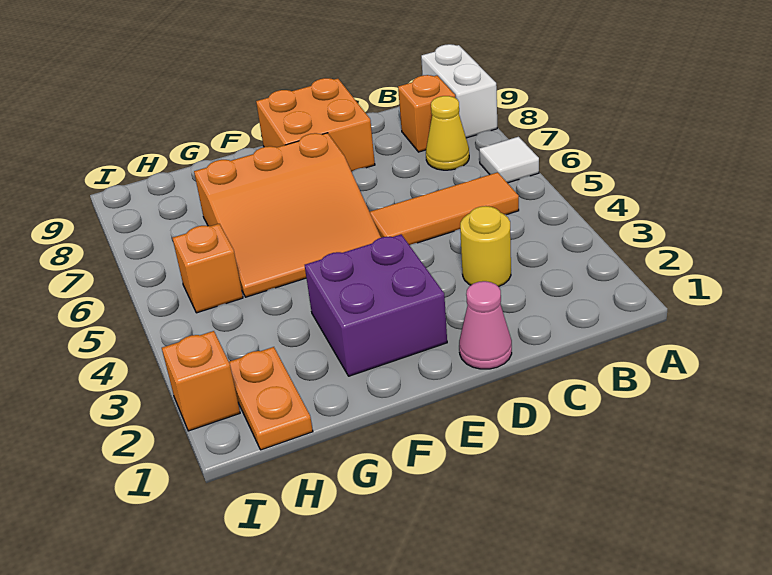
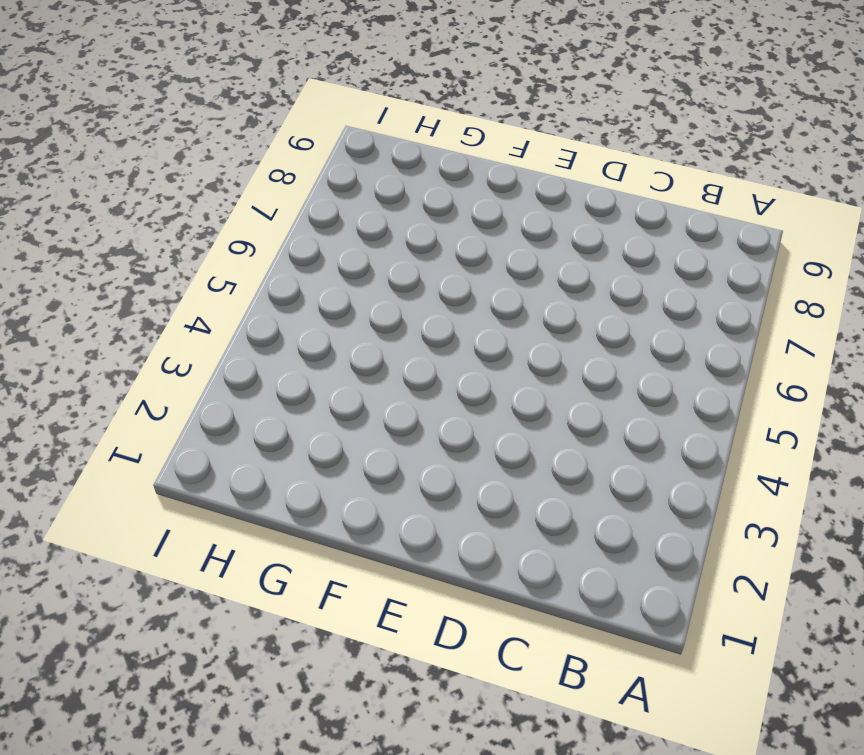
none -> white tile A6 level 1
none -> white brick A8:A9 level 1
none -> orange tile B5:D5 level 1

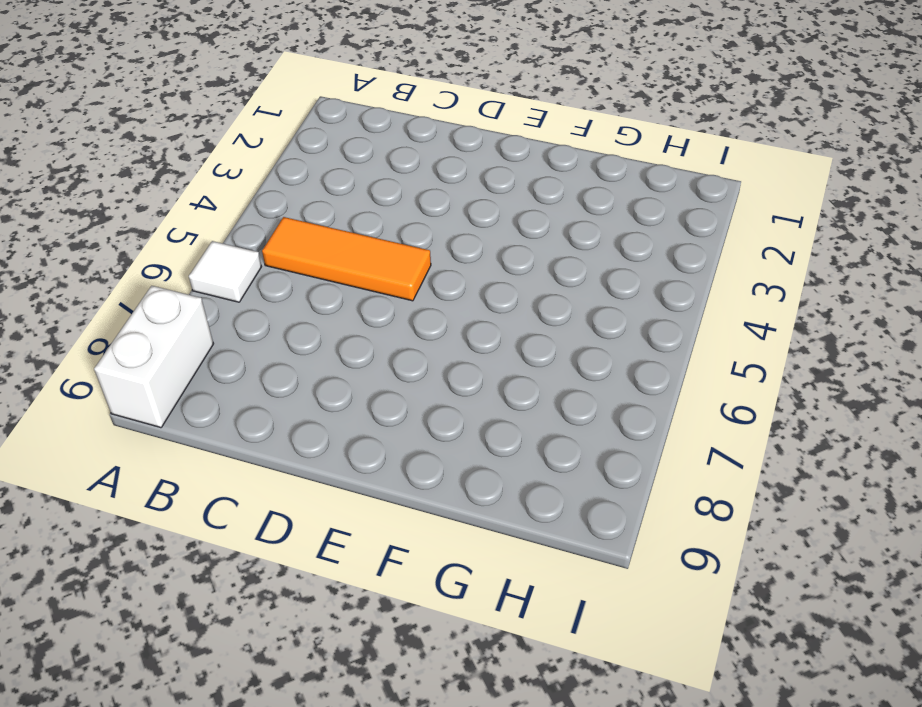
none -> yellow cone B7 level 1
none -> orange brick B8 level 1
none -> yellow round brick C3 level 1

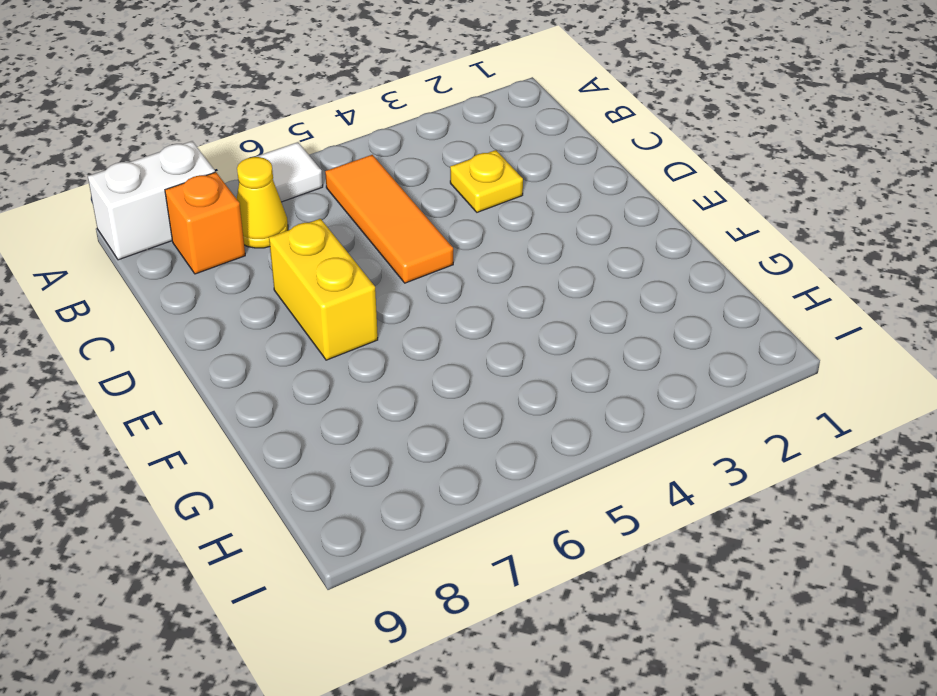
yellow plate C3 level 1 -> yellow round brick C3 level 1
yellow brick D7:E7 level 1 -> orange slope E5:G7 level 1 top 7
none -> pink cone D1 level 1
none -> orange brick D8:E9 level 1
none -> purple brick E2:F3 level 1

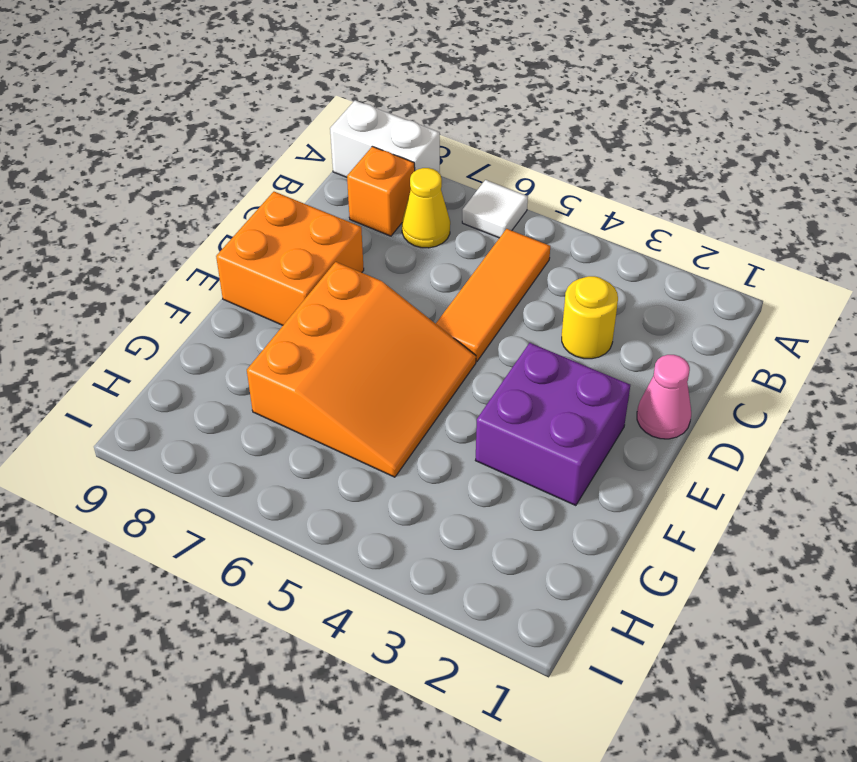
none -> orange plate H1:H2 level 1
none -> orange brick H5 level 1
none -> orange brick I2 level 1

